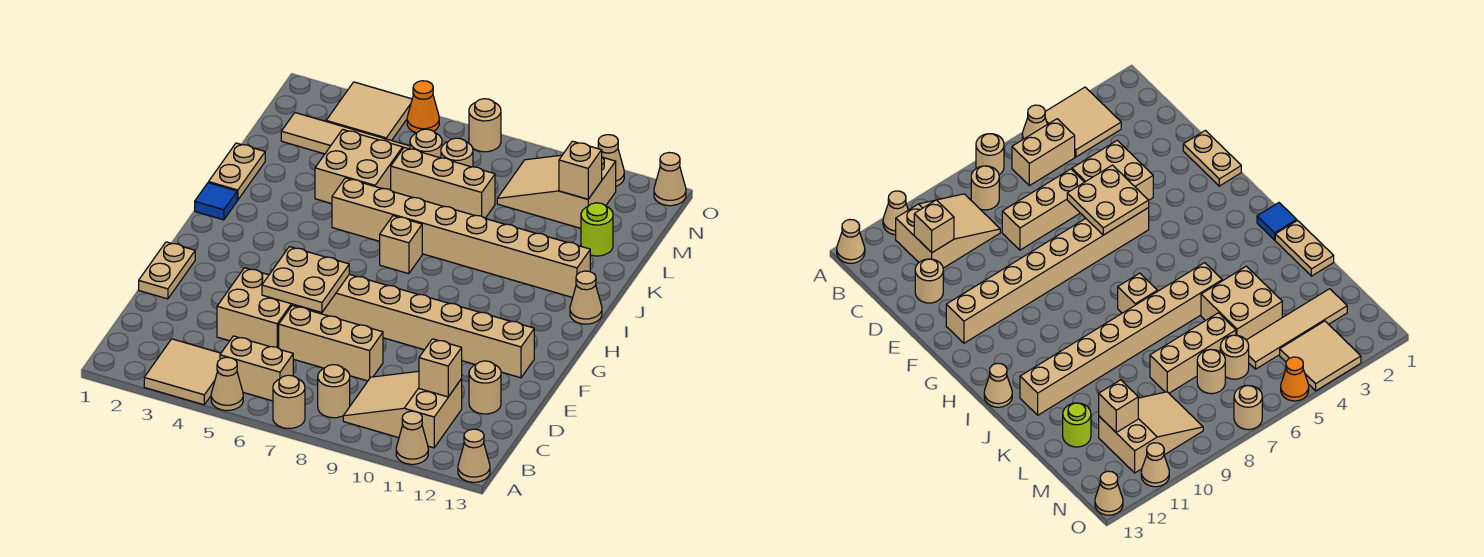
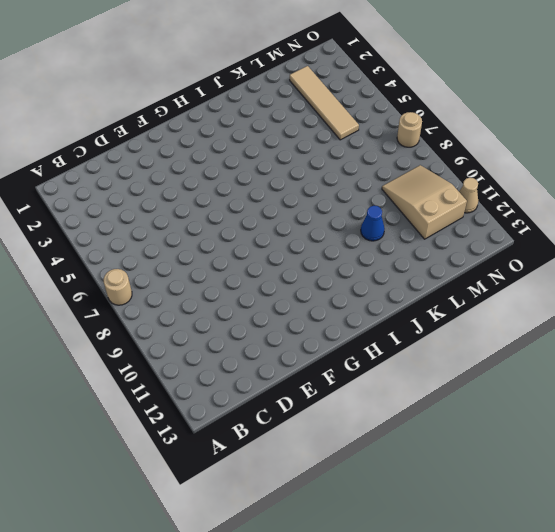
blue cone K10 level 1 -> none
none -> tan tile A3:B4 level 1
none -> tan cone A5 level 1
none -> tan cone A11 level 1
none -> tan cone A13 level 1

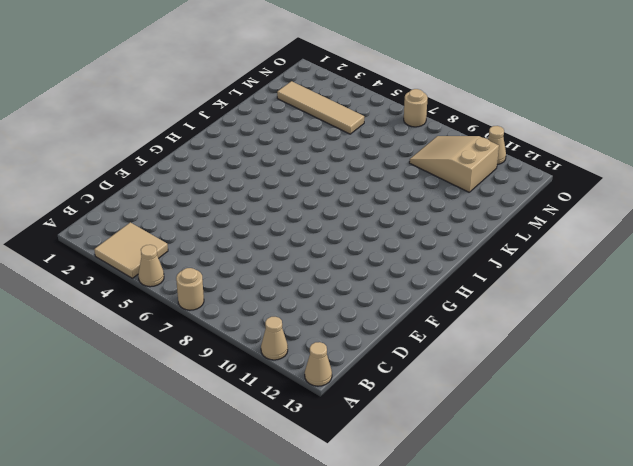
none -> tan brick B5:B6 level 1
none -> tan round brick B8 level 1
none -> tan slope B9:C11 level 1 top 11
none -> tan brick D4:E5 level 1

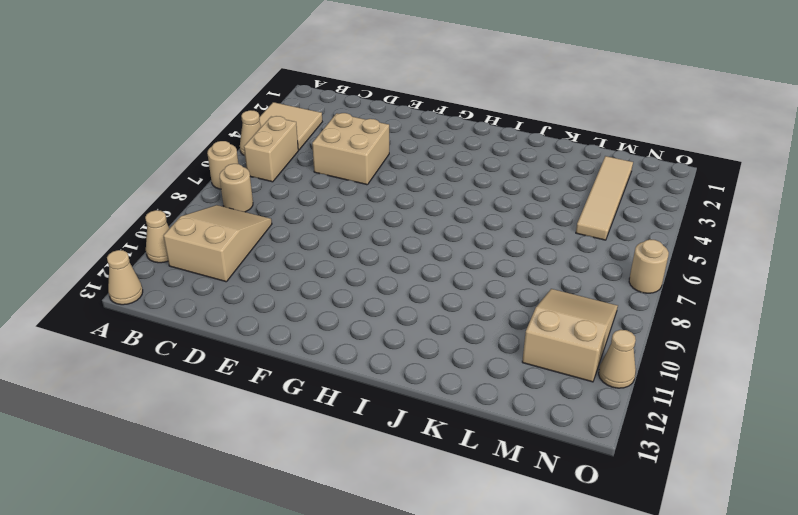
none -> tan brick D6:D8 level 1
none -> tan round brick D12 level 1
none -> tan plate E1:F1 level 1
none -> tan brick F5:F12 level 1

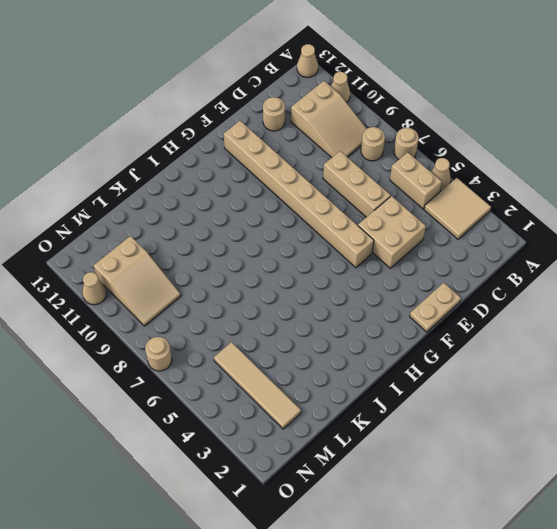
none -> blue tile I1 level 1
none -> tan brick I7 level 1
none -> tan cone I13 level 1
none -> tan plate J1:K1 level 1

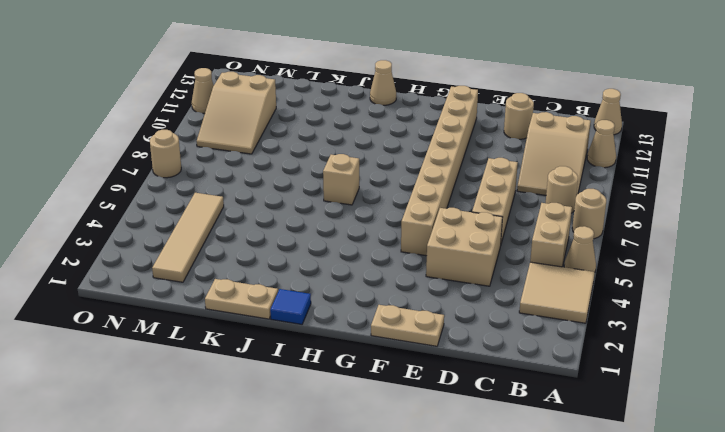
none -> tan brick J5:J12 level 1
none -> tan brick K4:L5 level 1
none -> tan brick L6:L8 level 1
none -> lime round brick L12 level 1

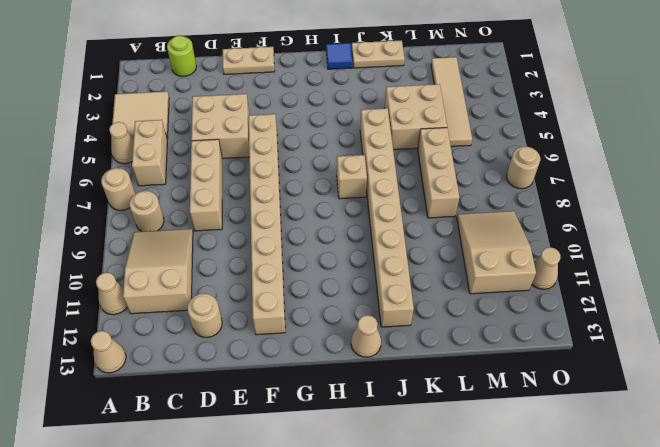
lime round brick C1 level 1 -> lime round brick L12 level 1
none -> tan round brick M6 level 1
none -> tan round brick M7 level 1
none -> tan tile N3:O4 level 1
none -> orange cone O5 level 1

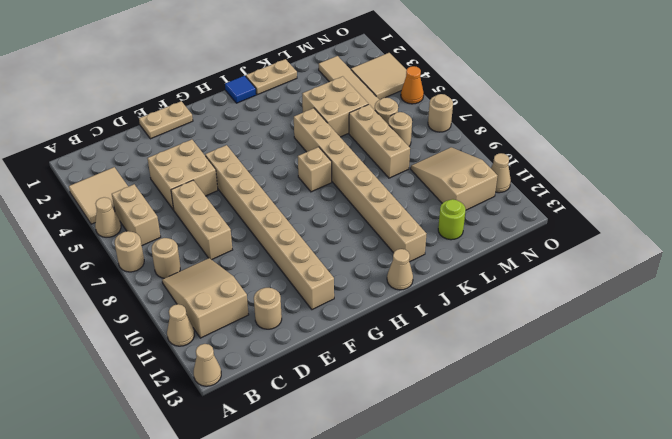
none -> tan cone O13 level 1
none -> tan brick C11 level 2
none -> tan plate E5:F6 level 2
none -> tan brick M11 level 2

